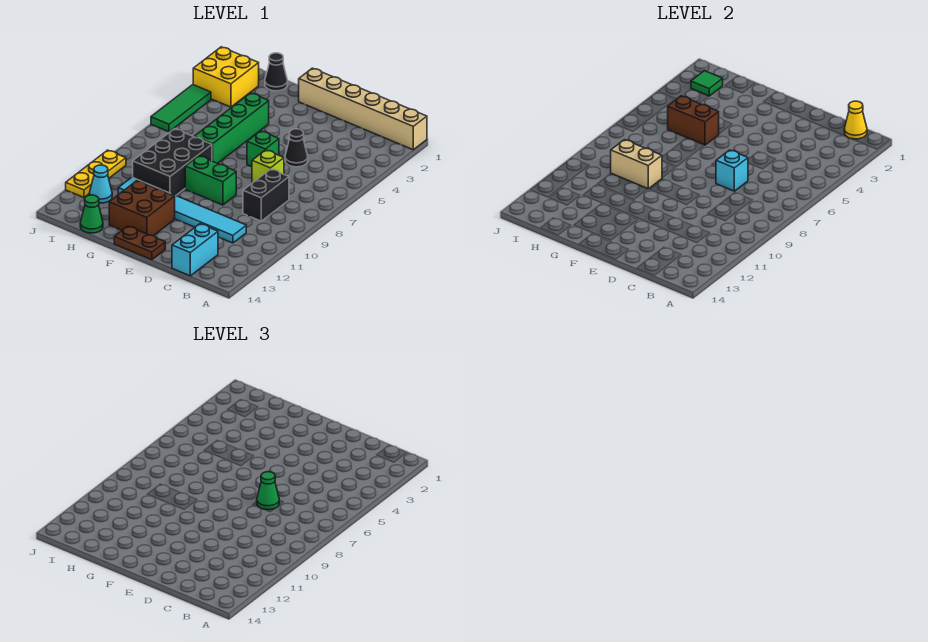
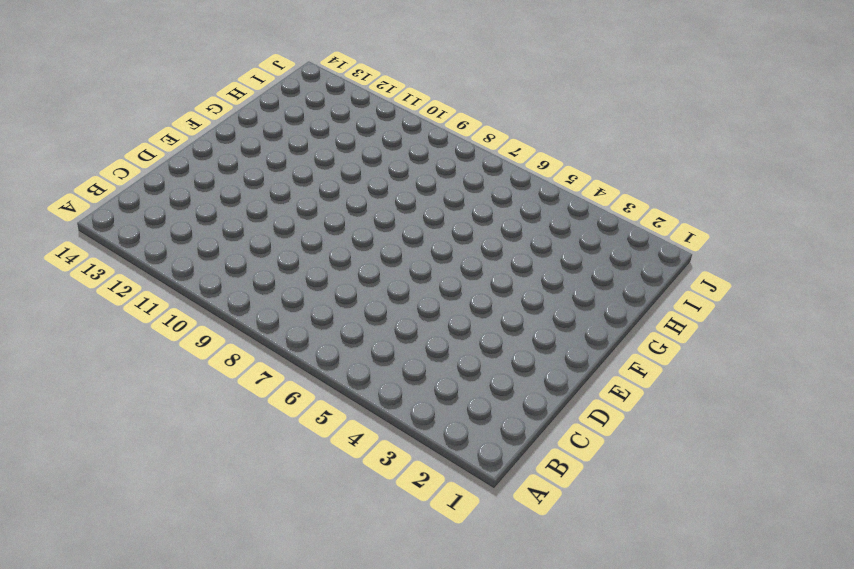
none -> tan brick A1:F1 level 1
none -> black brick C8:C9 level 1
none -> cyan tile C11:H11 level 1

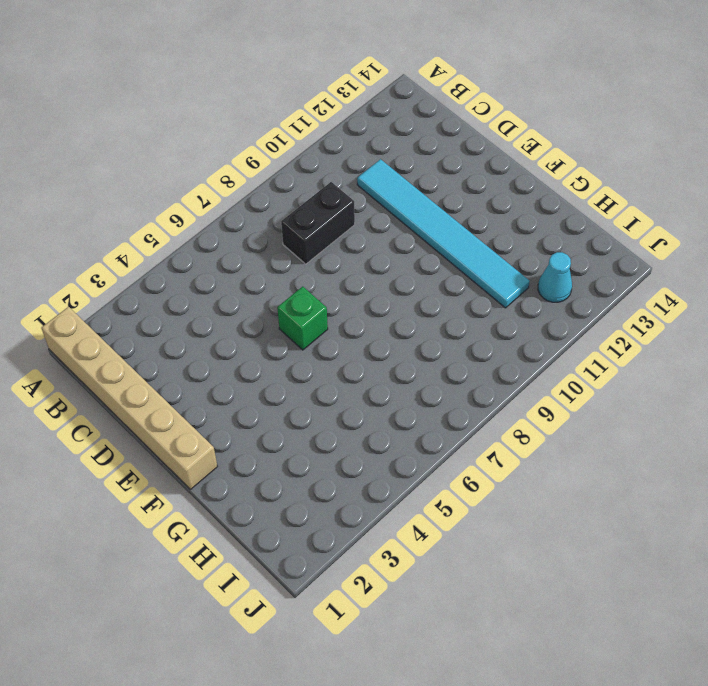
none -> cyan brick C13:C14 level 1
none -> black cone D5 level 1
none -> lime brick D7 level 1

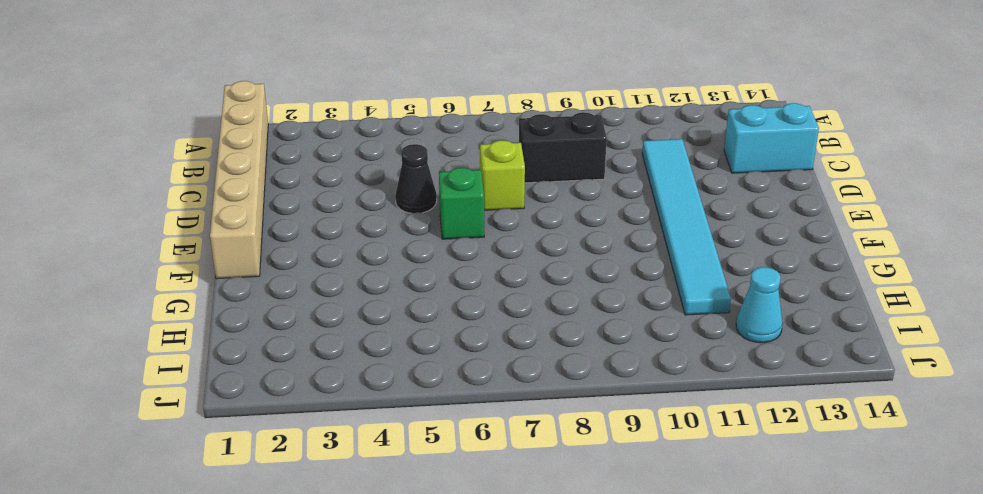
none -> green brick E9:F9 level 1
none -> brown plate E14:F14 level 1
none -> brown brick F12:G13 level 1

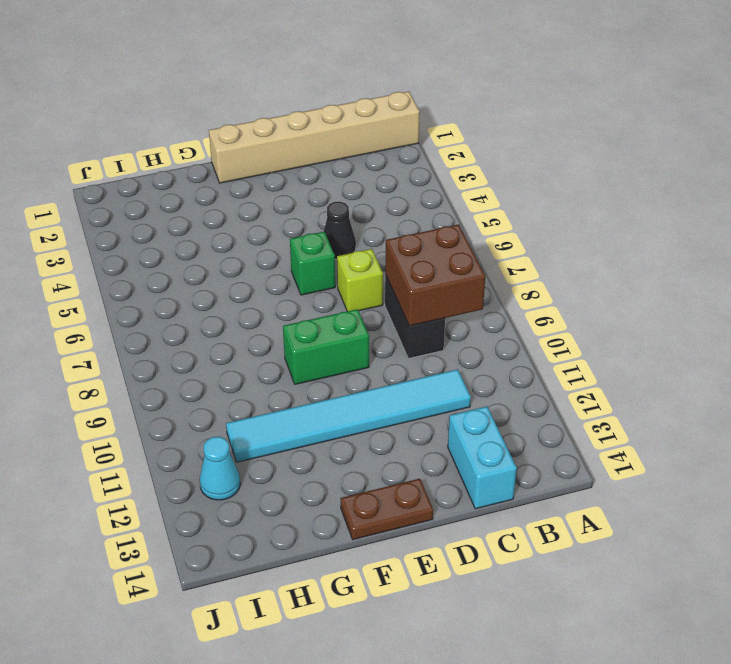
brown brick B8:C9 level 2 -> brown brick F12:G13 level 1
none -> green brick G4:G7 level 1
none -> black brick G8:H10 level 1
none -> black cone H1 level 1

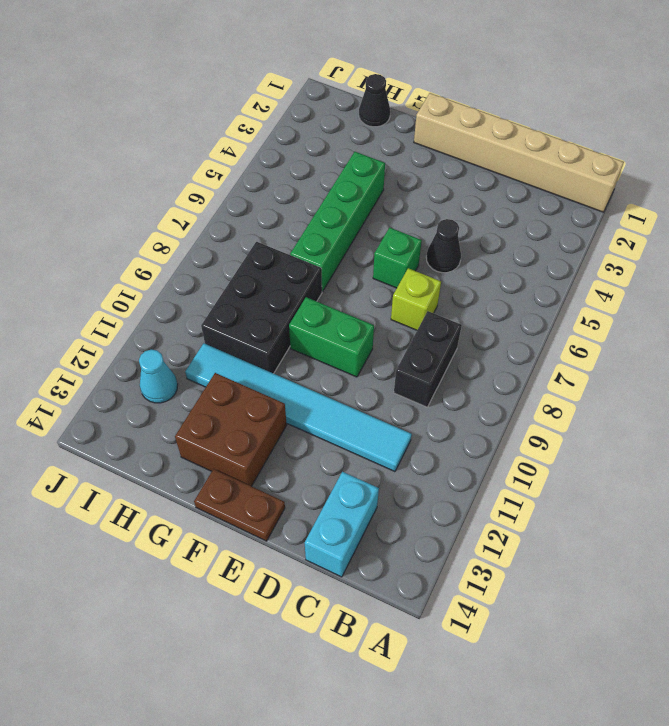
none -> green cone H14 level 1
none -> yellow brick I2:J3 level 1
none -> green tile J4:J6 level 1

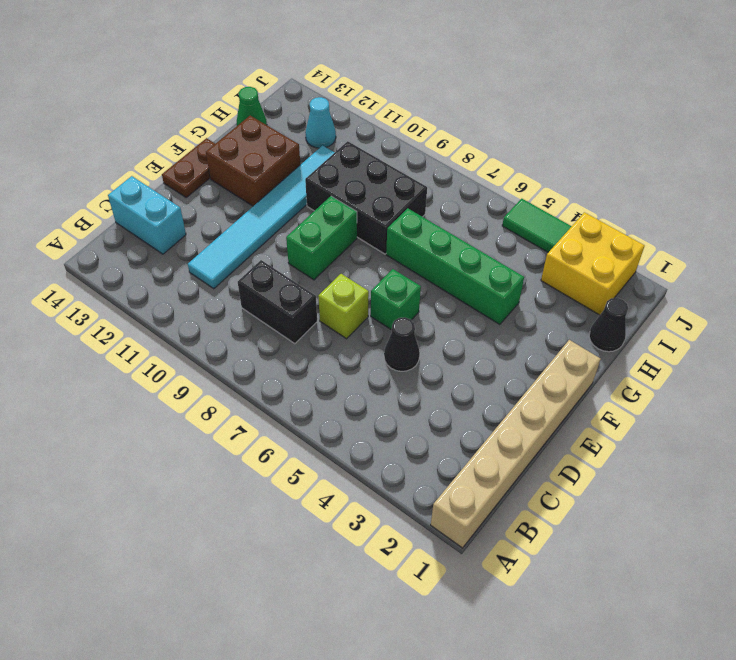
green tile J4:J5 level 1 -> green tile J4:J6 level 1
none -> yellow plate J10:J12 level 1
none -> yellow cone B1 level 2
none -> cyan brick D7 level 2

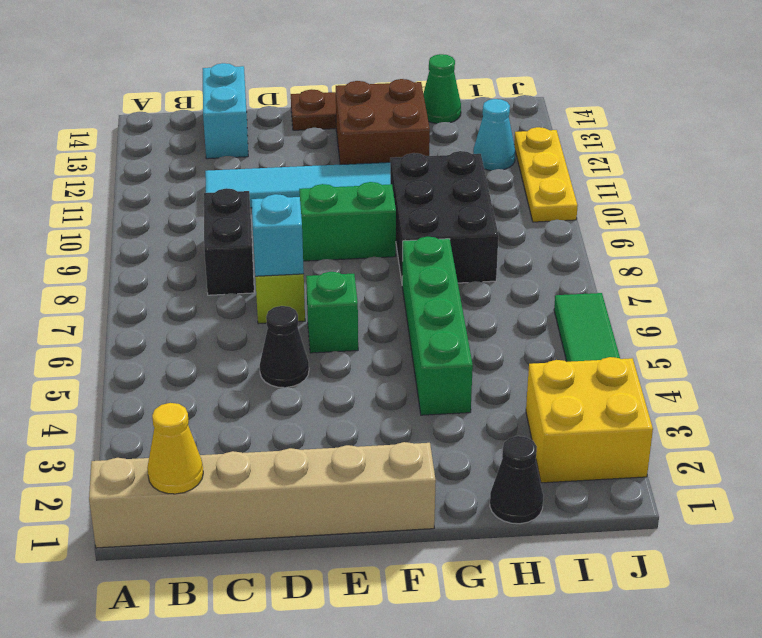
none -> brown brick G5:H5 level 2
none -> tan brick G9:H9 level 2
none -> green tile I2 level 2

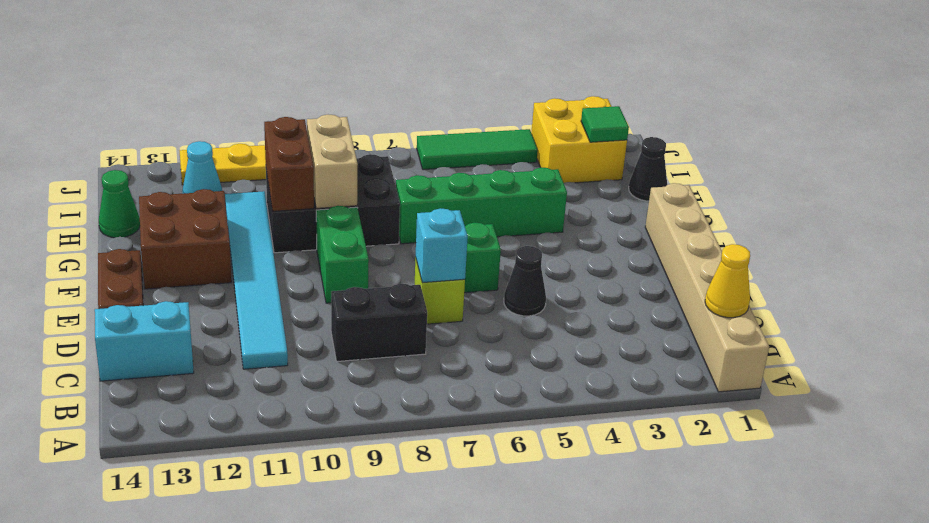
brown brick G10:H10 level 2 -> brown brick G5:H5 level 2
none -> green cone D7 level 3

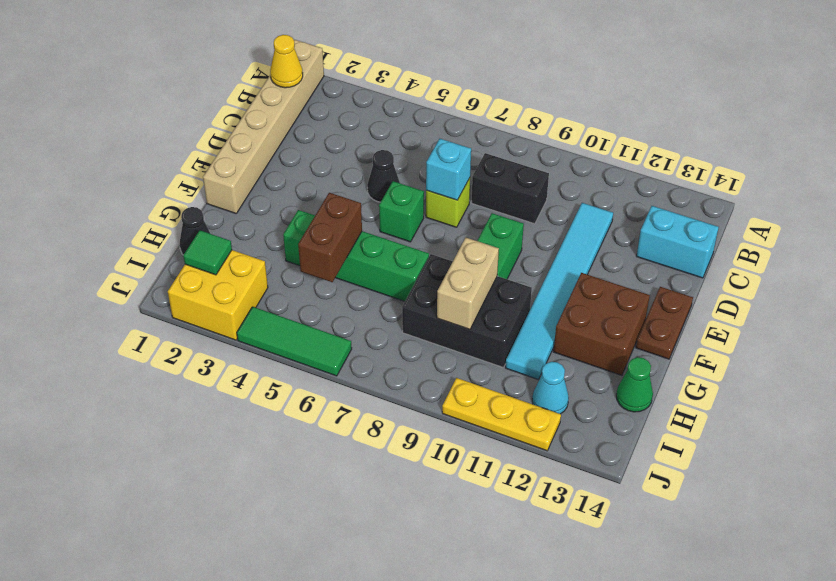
none -> green cone D7 level 3

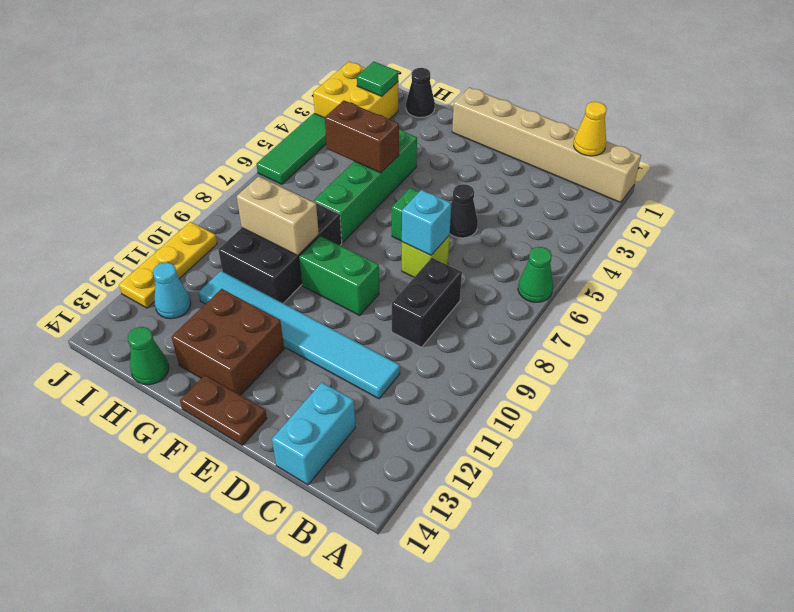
green cone A6 level 1 -> green cone D7 level 3

